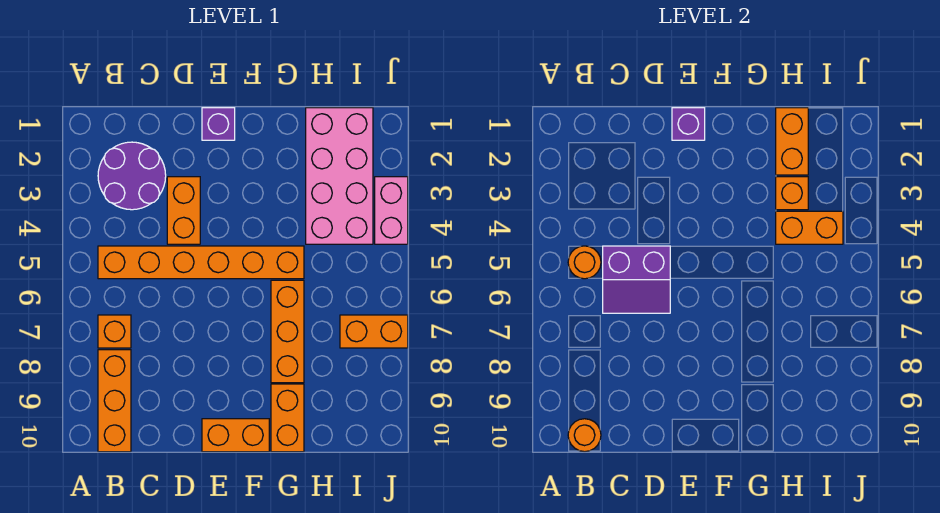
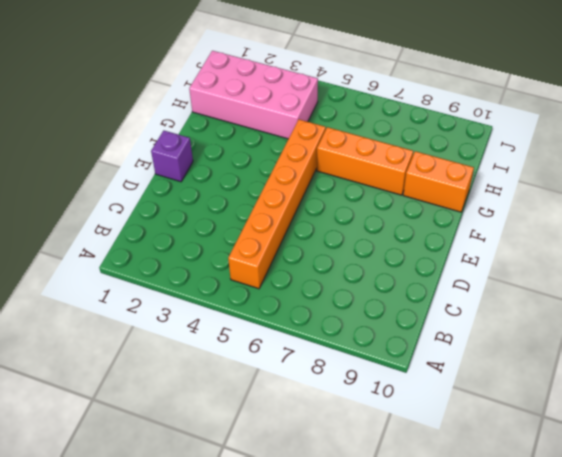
none -> purple round brick B2:C3 level 1
none -> orange brick B7 level 1
none -> orange brick B8:B10 level 1

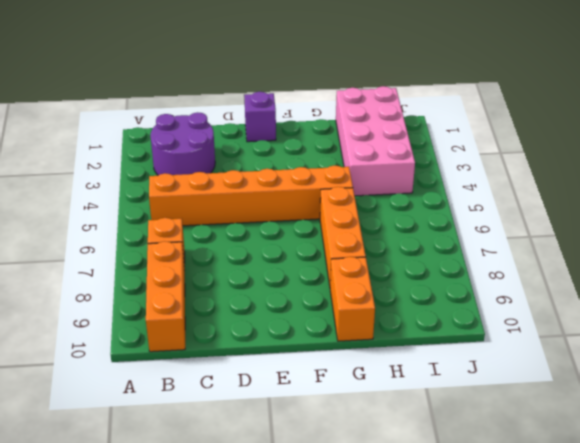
none -> orange brick D3:D4 level 1
none -> orange brick E10:F10 level 1
none -> orange brick I7:J7 level 1

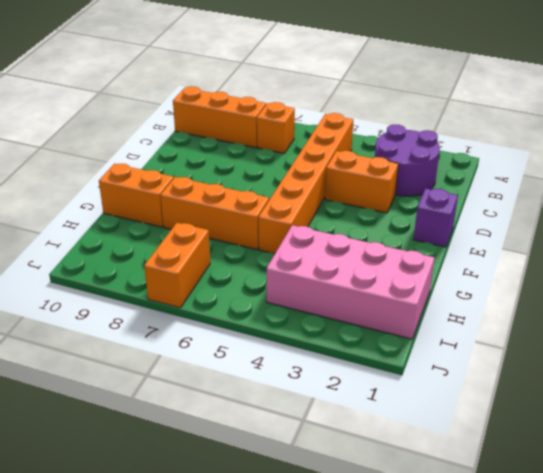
none -> orange brick E10:F10 level 1
none -> pink brick J3:J4 level 1
none -> orange round brick B5 level 2

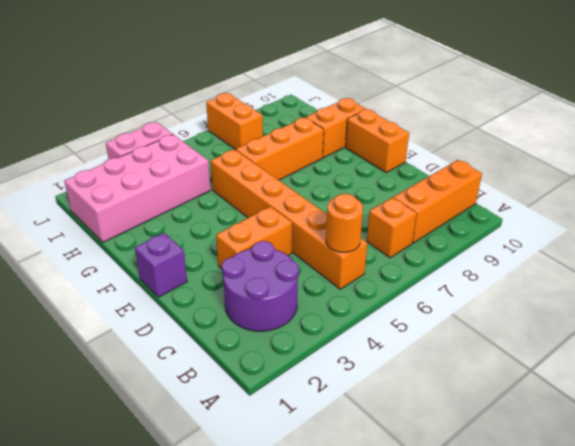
none -> orange round brick B10 level 2
none -> purple slope C5:D6 level 2 top 5
none -> purple brick E1 level 2

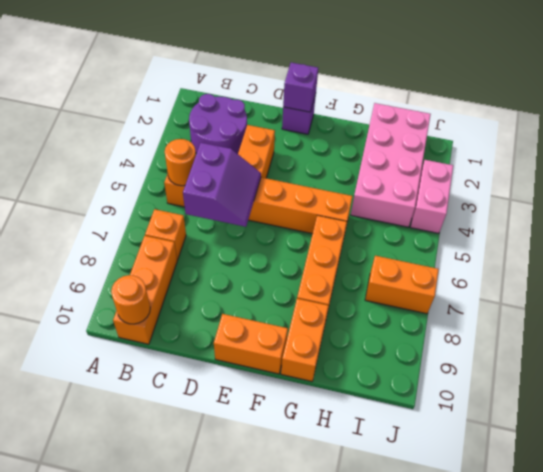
purple slope C5:D6 level 2 top C -> purple slope C5:D6 level 2 top 5
none -> orange brick H1:H2 level 2
none -> orange brick H3 level 2
none -> orange brick H4:I4 level 2

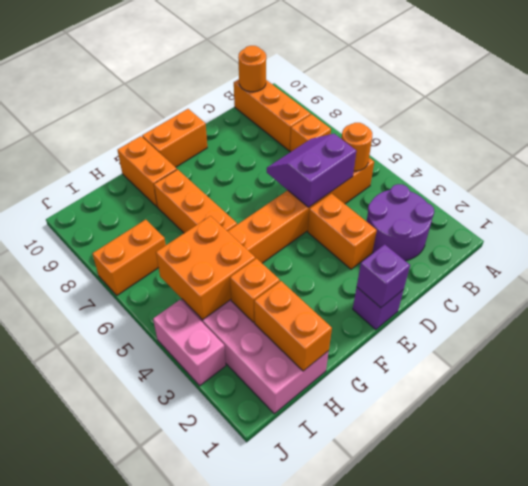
orange brick H4:I5 level 2 -> orange brick H4:I4 level 2

